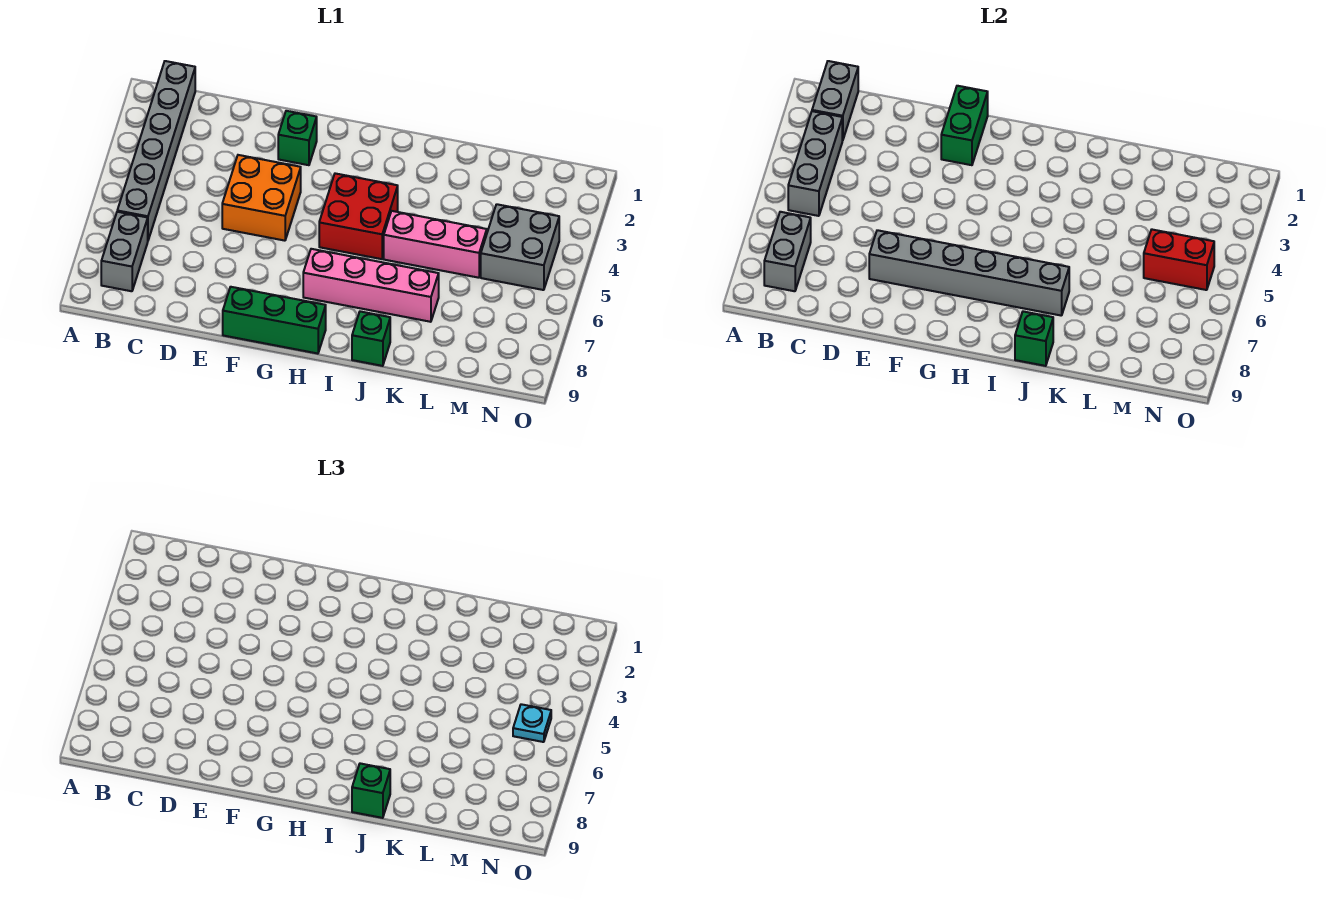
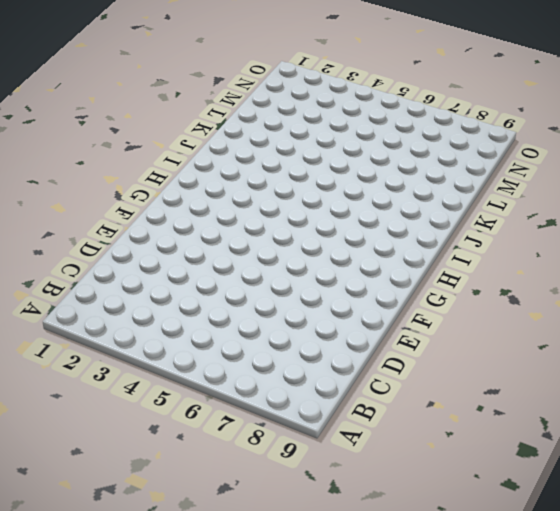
none -> grey brick B1:B6 level 1
none -> grey brick B7:B8 level 1
none -> orange brick E4:F5 level 1

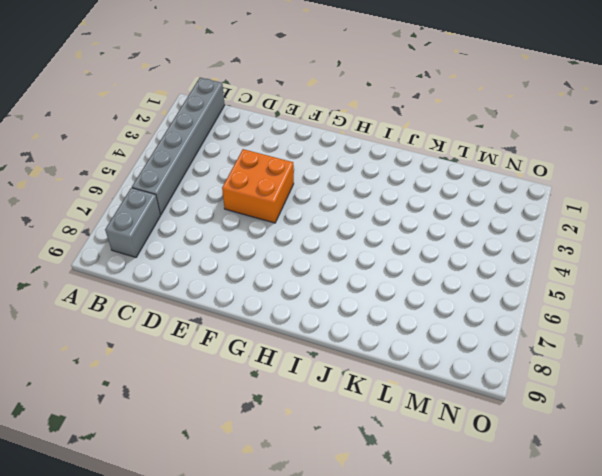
none -> green brick F2 level 1
none -> green brick F9:H9 level 1
none -> red brick H4:I5 level 1

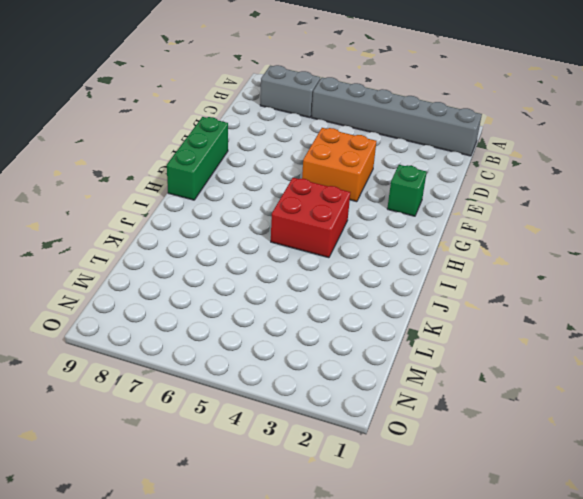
none -> pink brick H7:K7 level 1
none -> pink brick J5:L5 level 1
none -> green brick J9 level 1

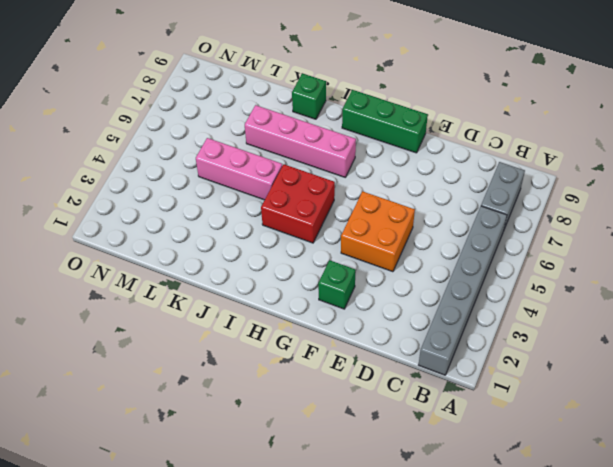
none -> grey brick M4:N5 level 1
none -> grey brick B1:B2 level 2
none -> grey brick B3:B5 level 2

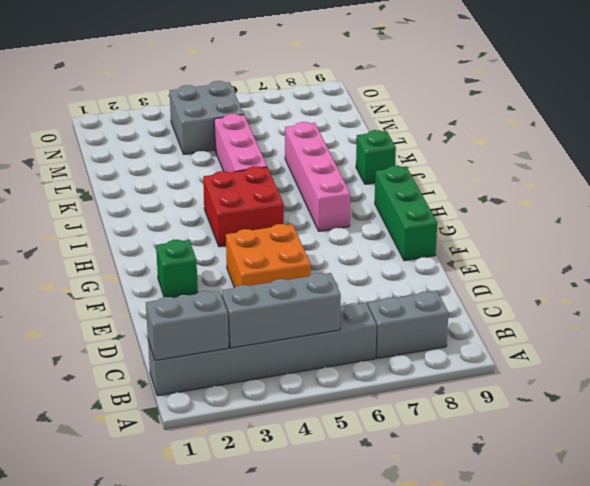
none -> grey brick B7:B8 level 2
none -> grey brick E7:J7 level 2
none -> green brick F1:F2 level 2

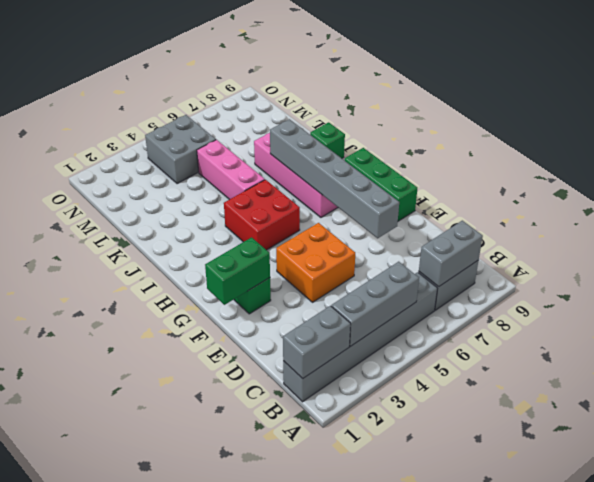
none -> green brick J9 level 2
none -> red brick M5:N5 level 2
none -> green brick J9 level 3

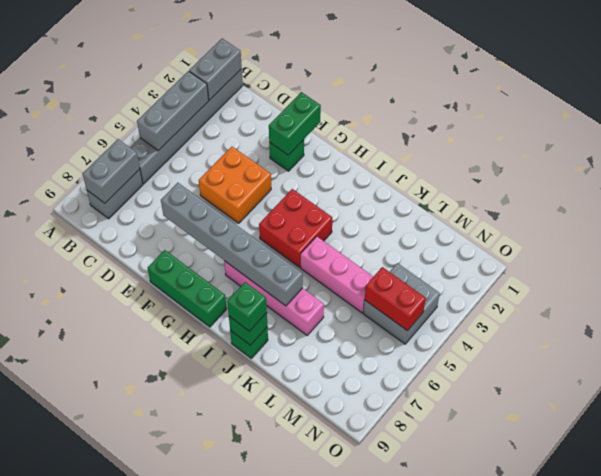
none -> cyan plate N5 level 3

